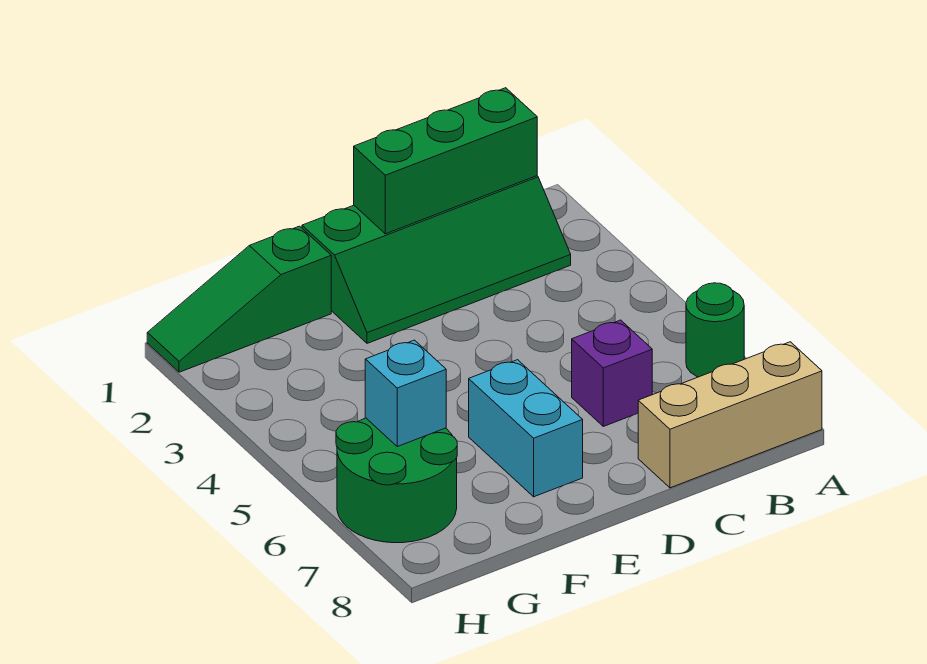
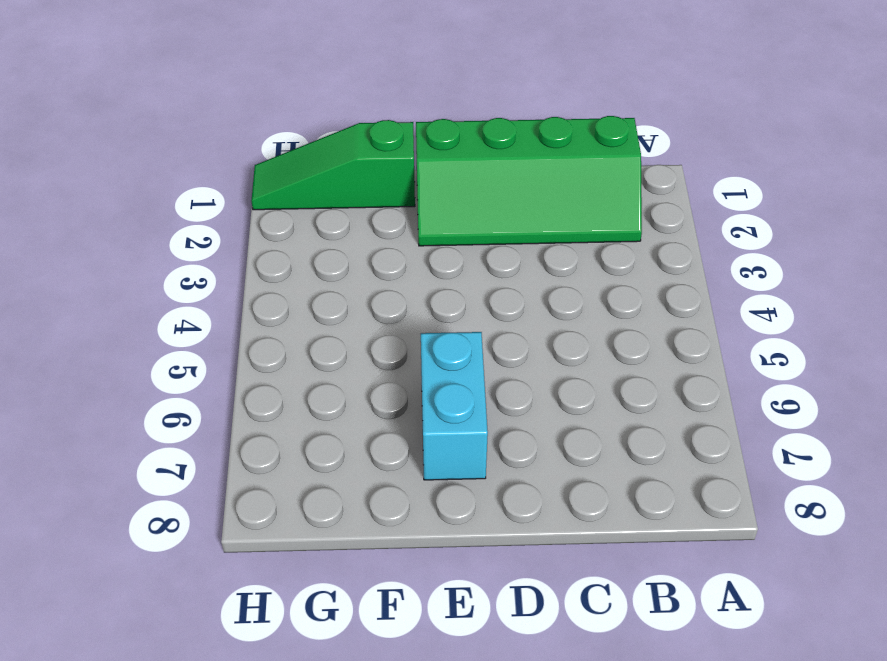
none -> green round brick A6 level 1
none -> tan brick A8:C8 level 1

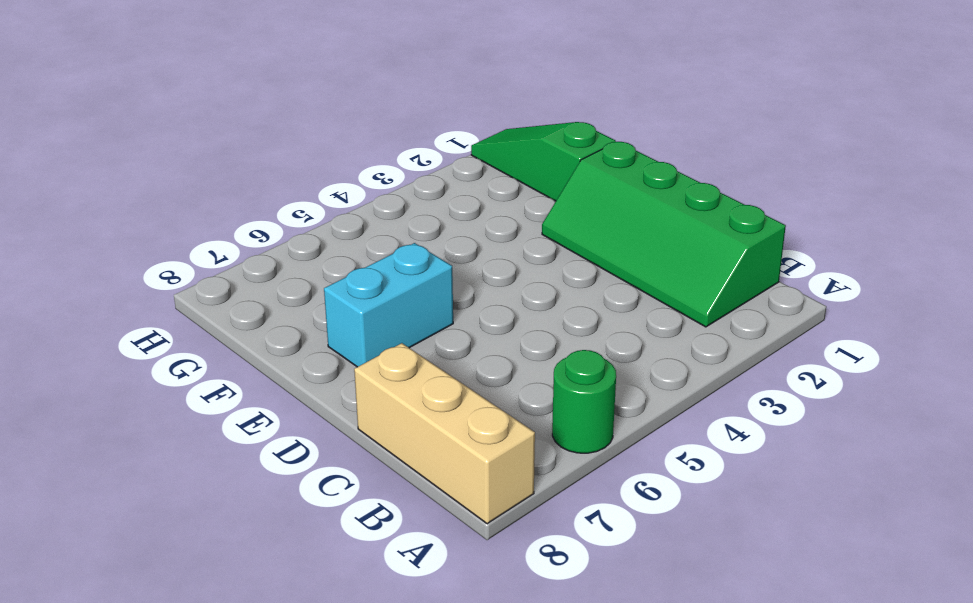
none -> purple brick C6 level 1
none -> green round brick G6:H7 level 1

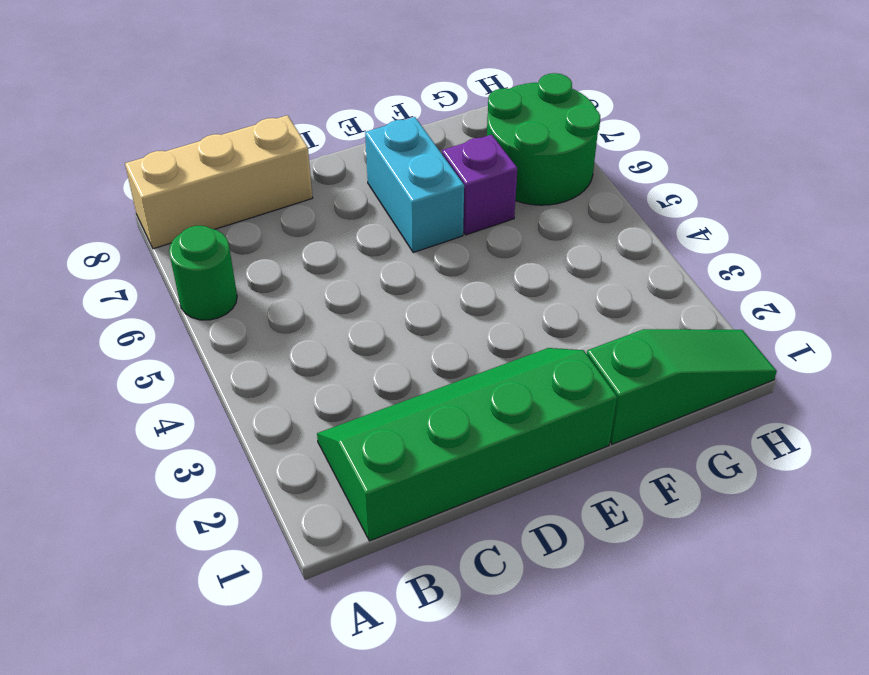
purple brick F6 level 1 -> purple brick C6 level 1
none -> green brick B1:D1 level 2
none -> cyan brick G6 level 2

